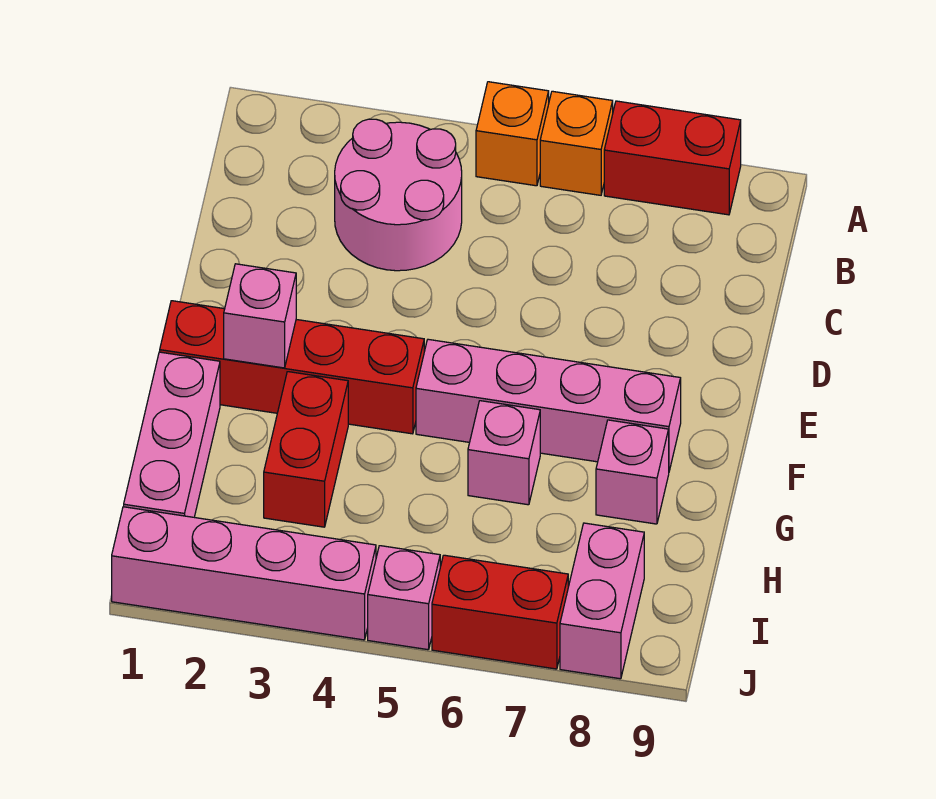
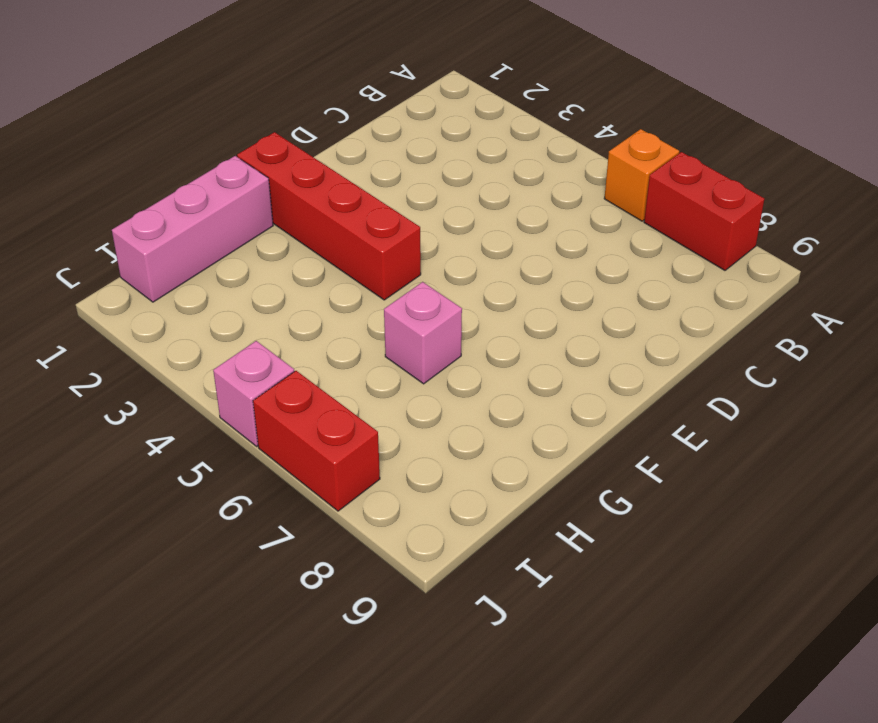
none -> orange brick A5 level 1
none -> pink round brick B3:C4 level 1
none -> pink brick F5:F8 level 1

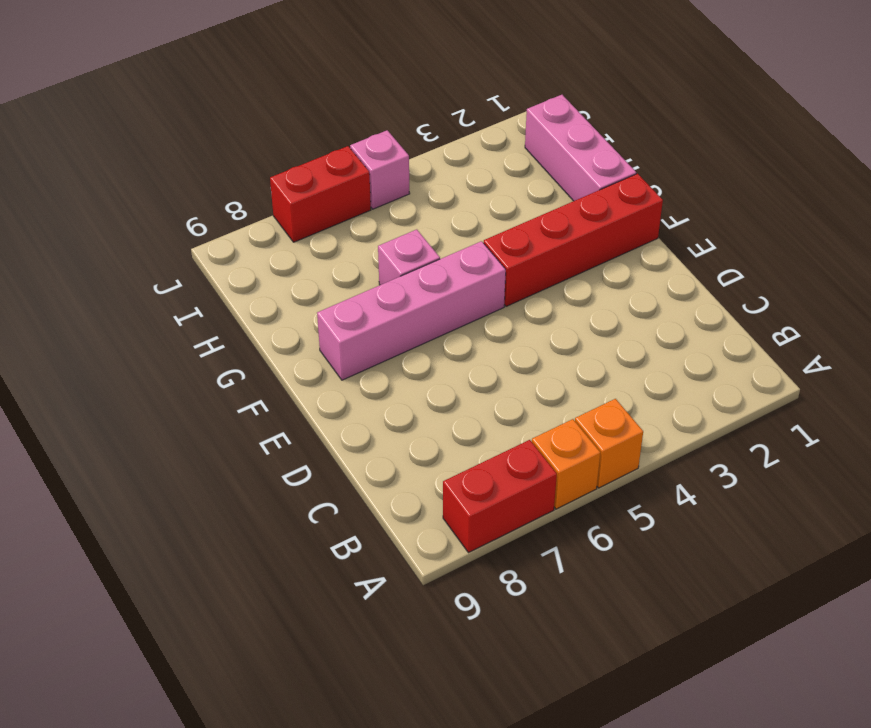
none -> pink round brick B3:C4 level 1
none -> red brick G3:H3 level 1
none -> pink brick G8 level 1

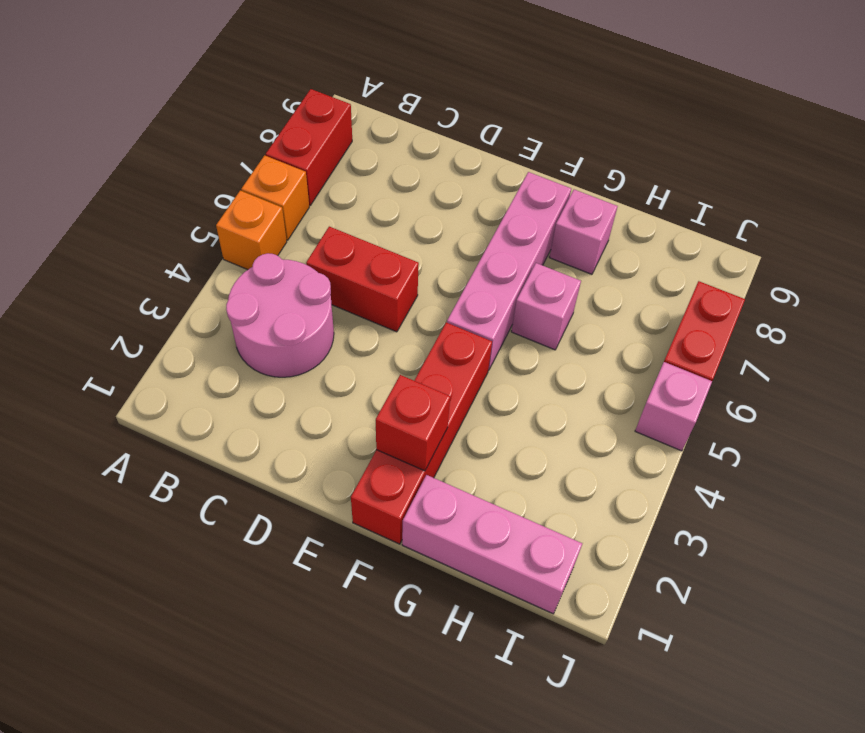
red brick C5:D5 level 1 -> red brick G3:H3 level 1
red brick F2 level 2 -> pink brick F2 level 2
none -> pink brick I8:J8 level 1
none -> pink brick J1:J4 level 1

